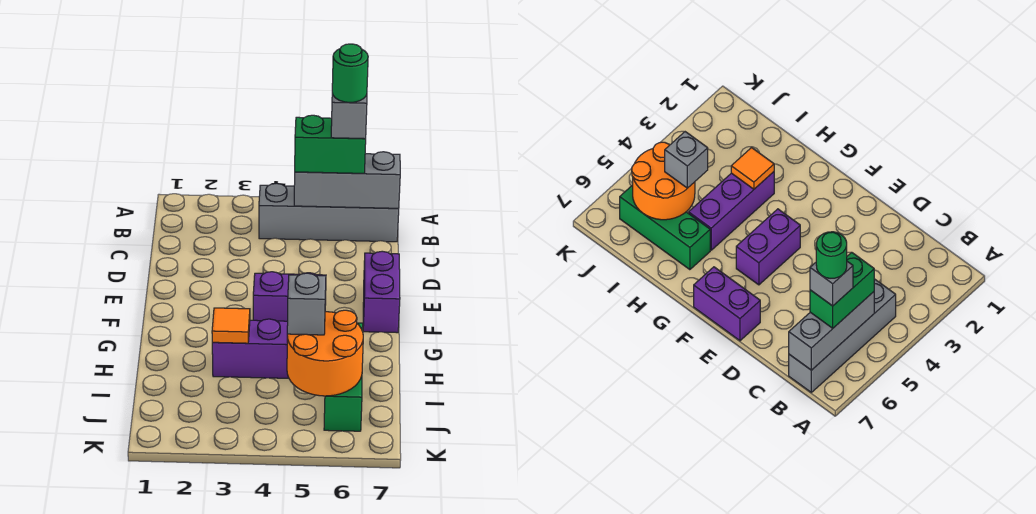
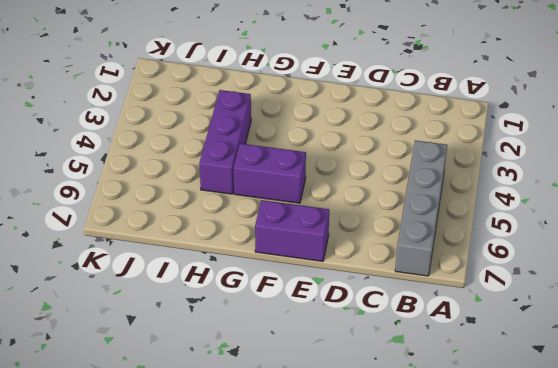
purple brick F5:G5 level 1 -> purple brick F4:F5 level 1
none -> green brick H6:J6 level 1
none -> grey brick B5:B7 level 2
none -> orange tile H3 level 2

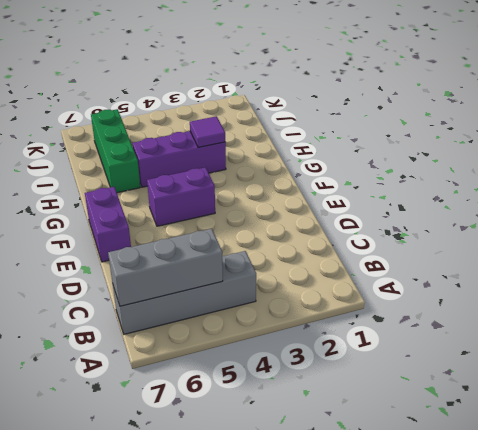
purple tile H3 level 2 -> orange tile H3 level 2
none -> orange round brick I5:J6 level 2
none -> green brick B5:B6 level 3
none -> grey brick I5 level 3

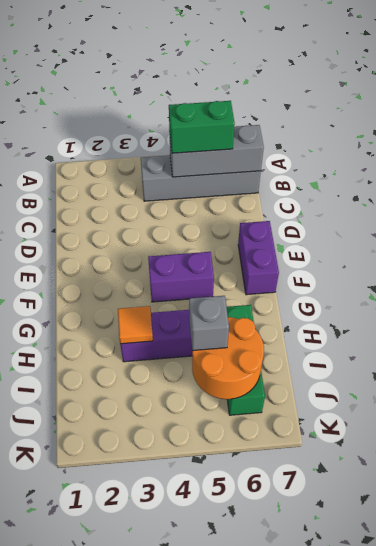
none -> grey brick B6 level 4
none -> green round brick B6 level 5

